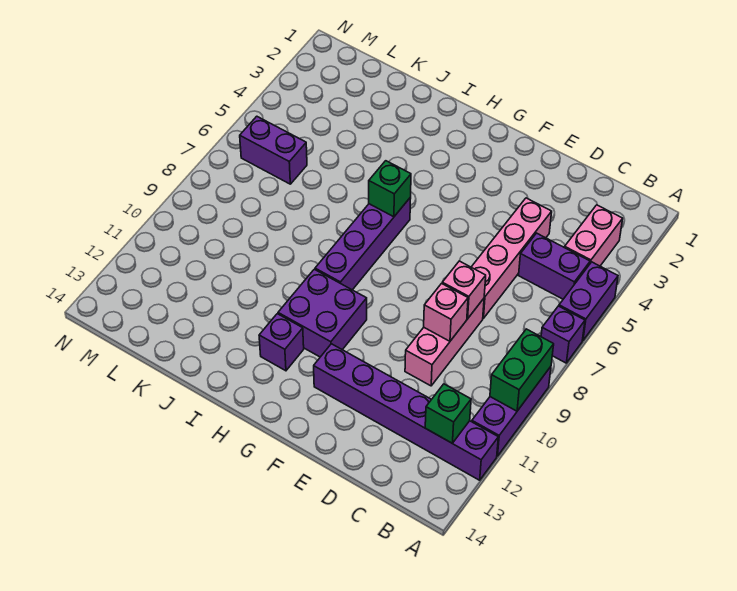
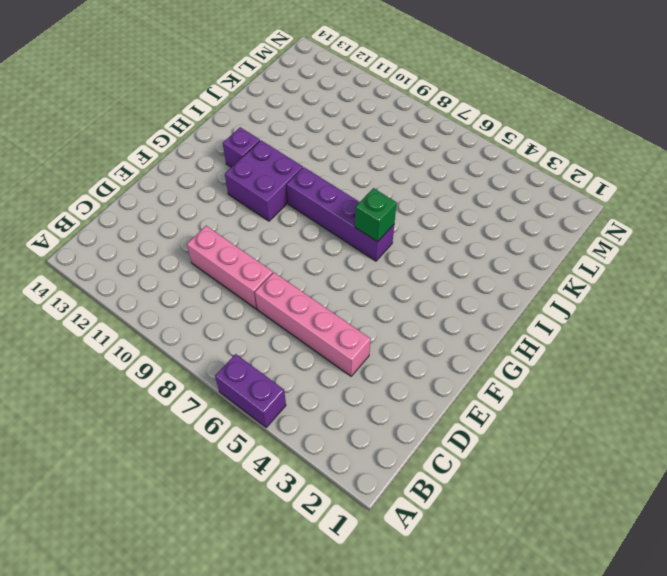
none -> purple brick A7 level 1
none -> purple brick A9:A11 level 1
none -> purple brick A12:F12 level 1

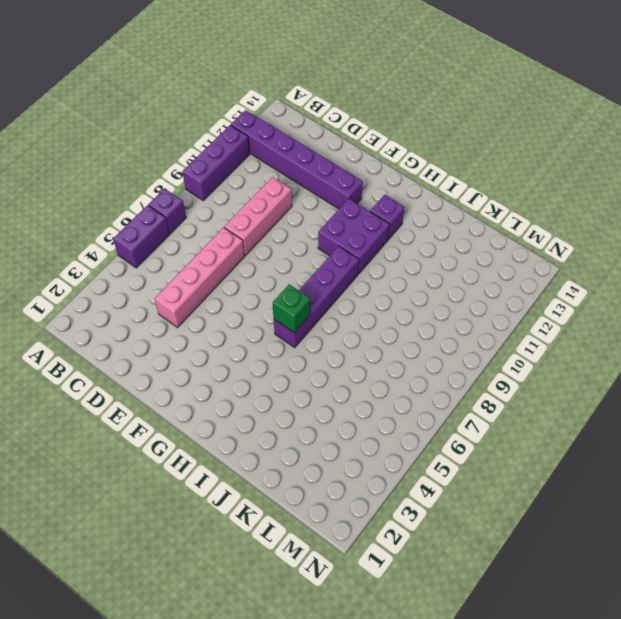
none -> pink brick B3:B4 level 1
none -> purple brick B5:C5 level 1
none -> purple brick L6:M6 level 1

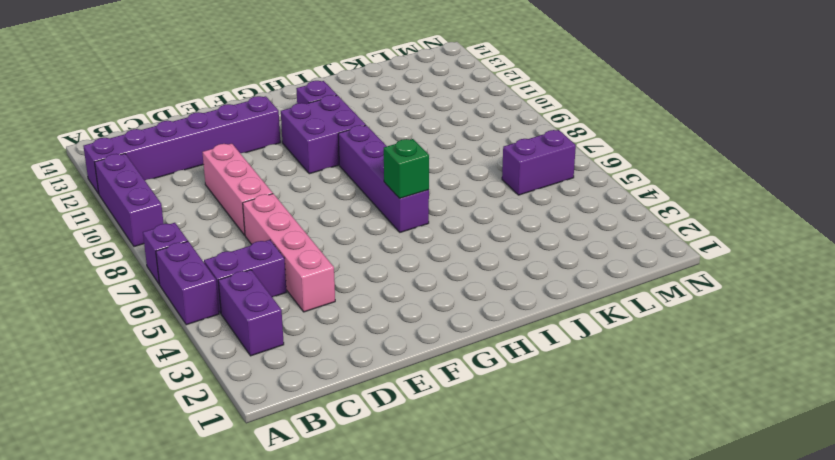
purple brick B3:B4 level 1 -> pink brick B3:B4 level 1
none -> green brick A9:A10 level 2
none -> green brick B12 level 2
none -> pink brick D8 level 2

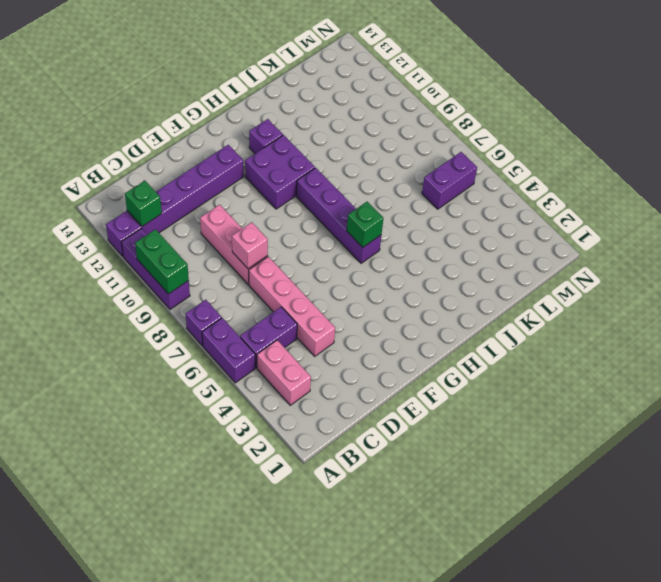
none -> pink brick D9 level 2

